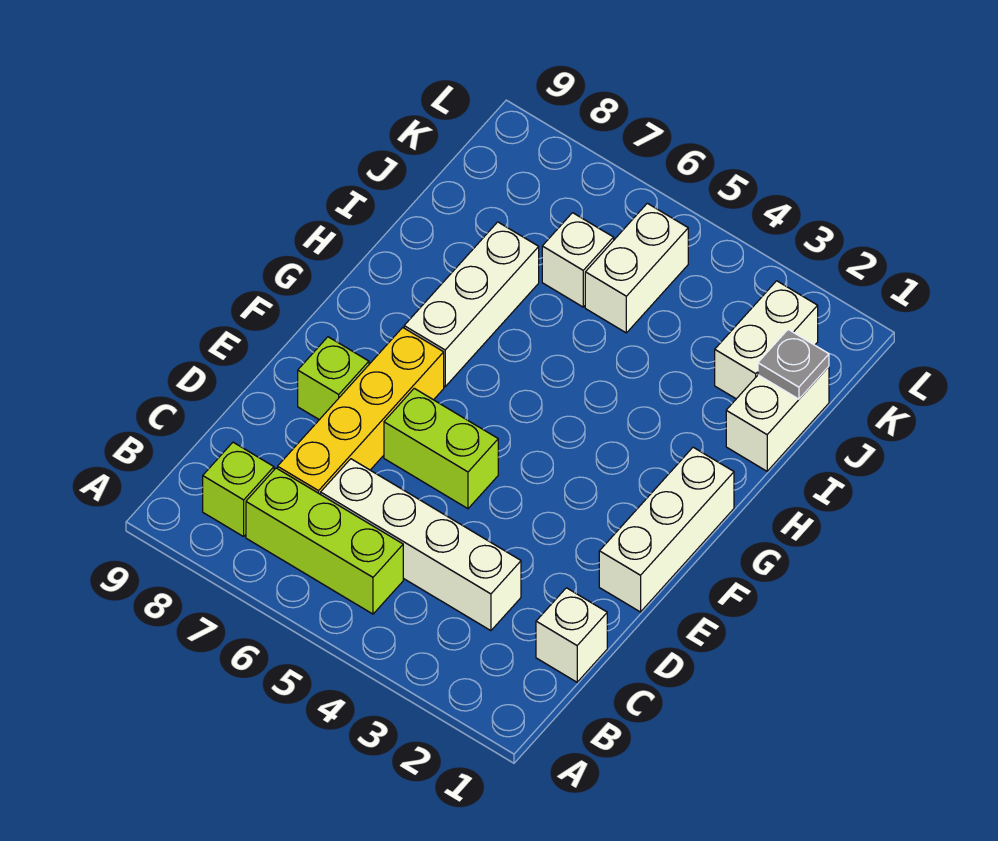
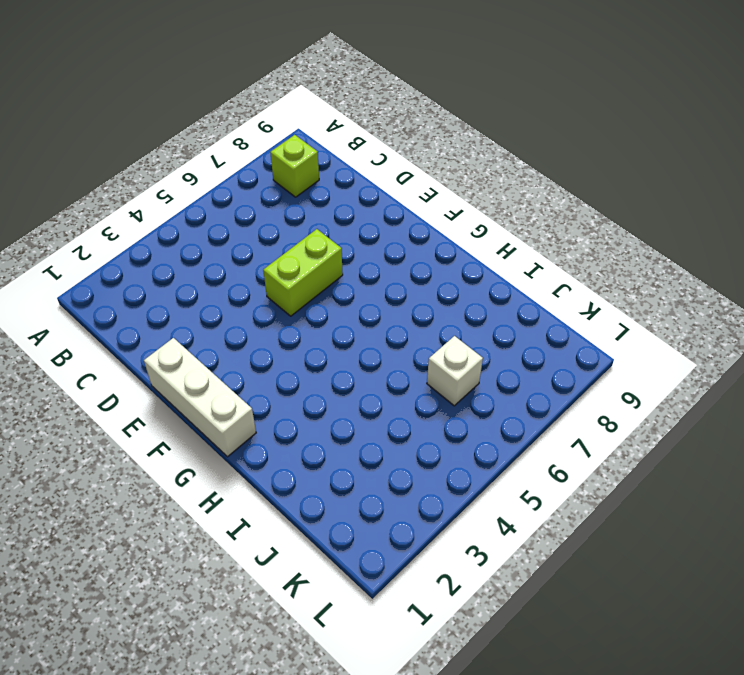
none -> lime brick B5:B7 level 1
none -> white brick C1 level 1
none -> white brick C3:C6 level 1

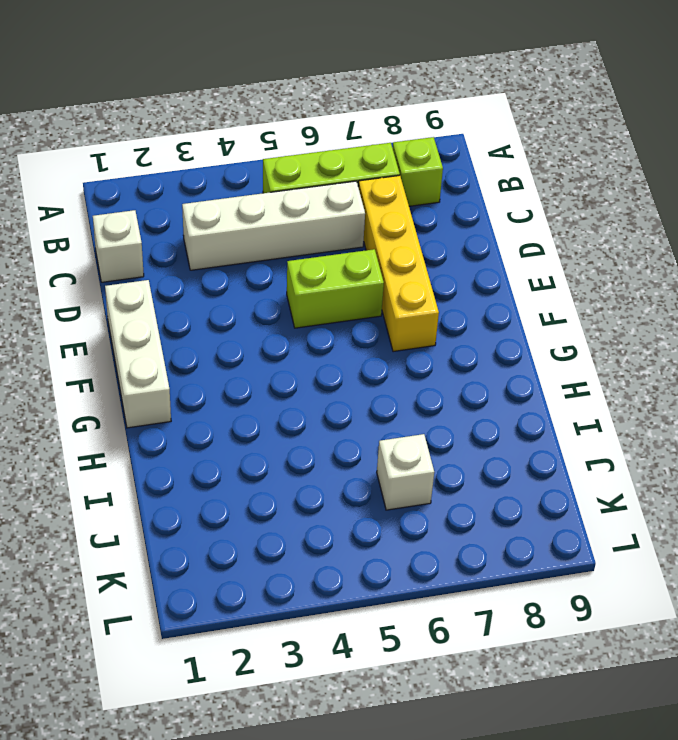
none -> lime brick E8 level 1
none -> white brick G7:I7 level 1
none -> white brick I1:J1 level 1

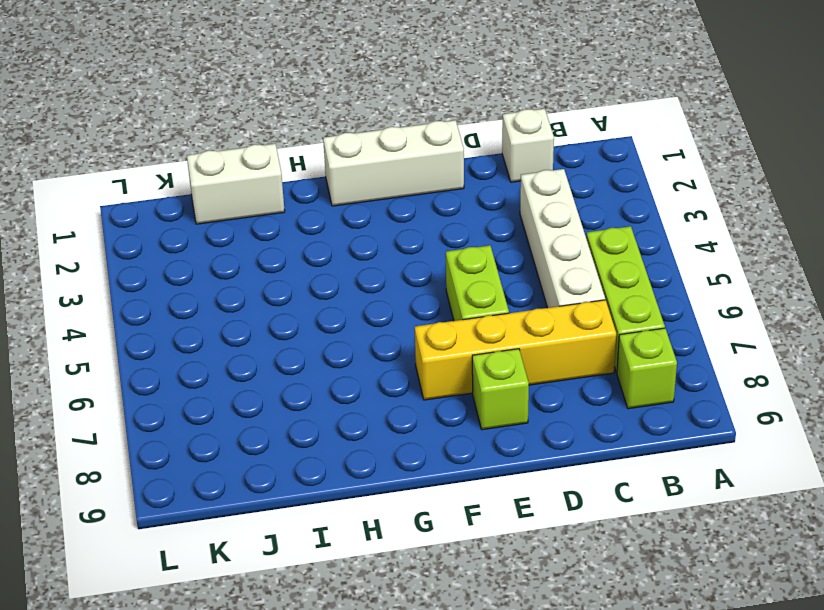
none -> white brick G7:I7 level 1
none -> white brick J2:K2 level 1
none -> white brick J5:K5 level 1

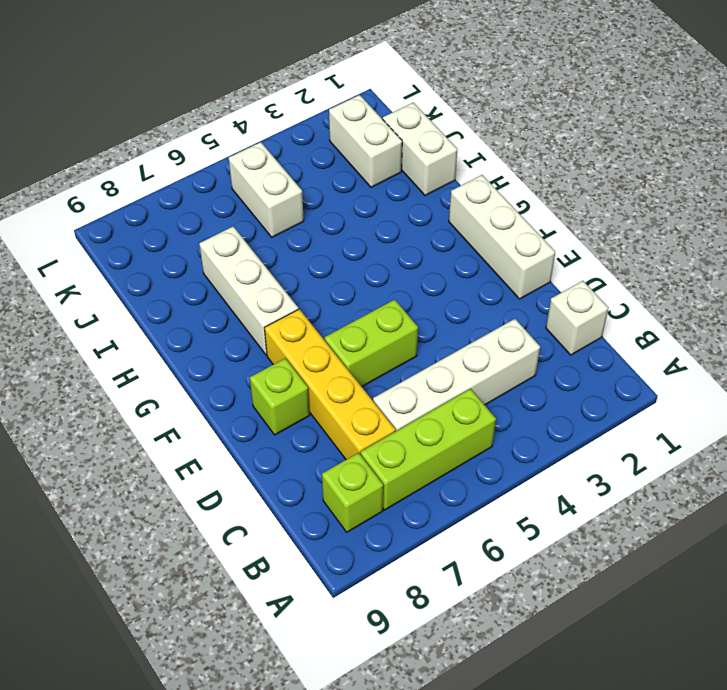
none -> white brick J6 level 1
none -> grey plate J1 level 2

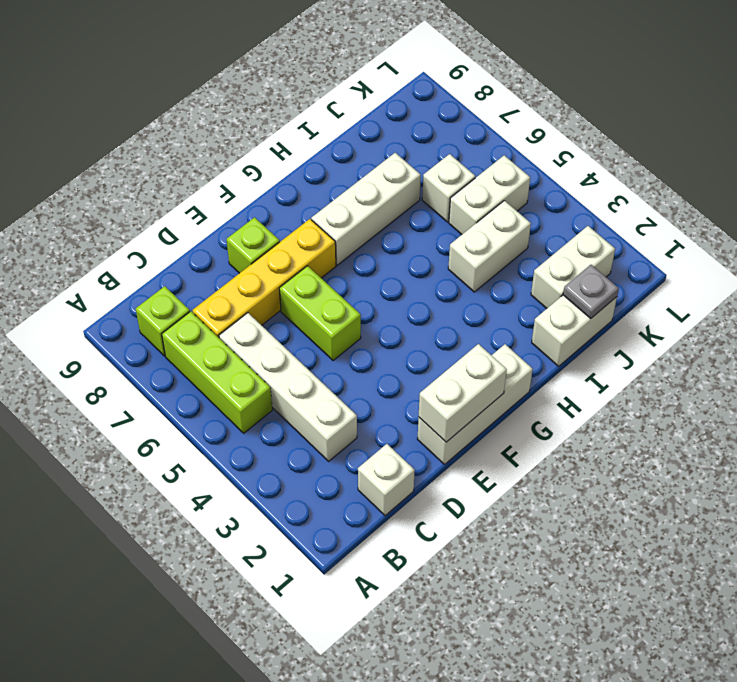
white brick E1:F1 level 2 -> none
white brick I4:J4 level 1 -> none

